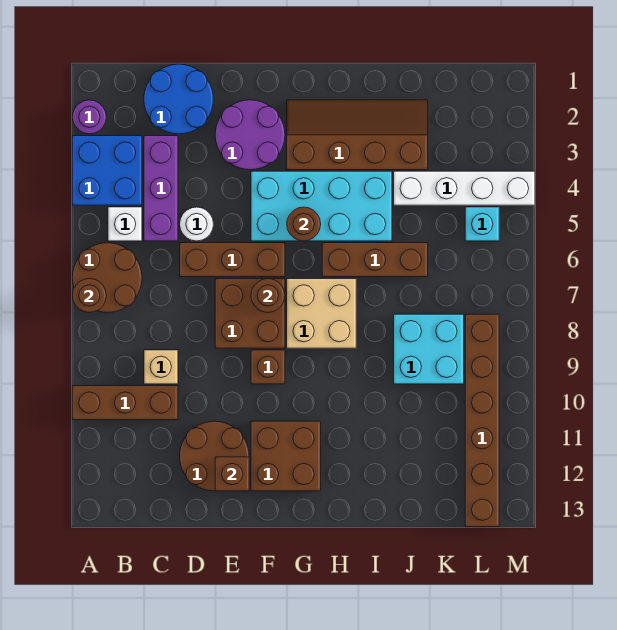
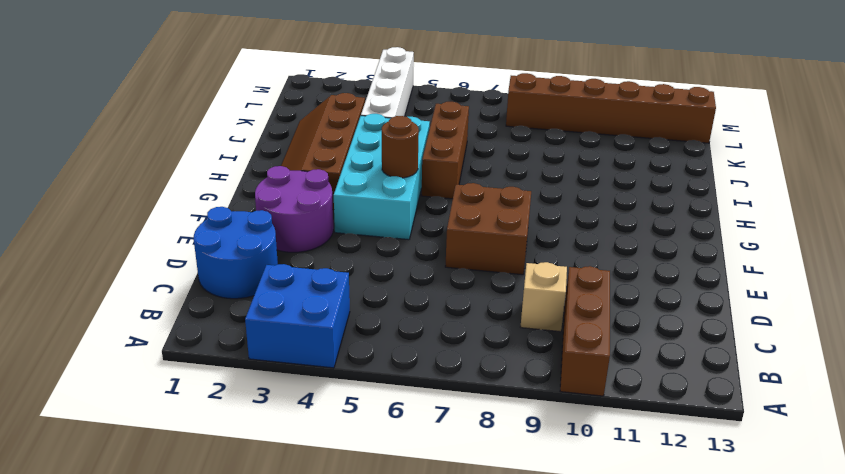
none -> purple round brick A2 level 1
none -> brown round brick A6:B7 level 1
none -> white brick B5 level 1

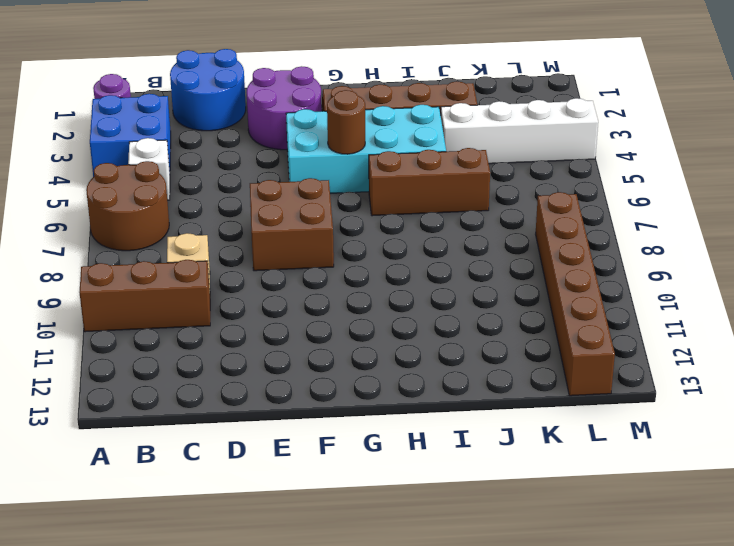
none -> purple brick C3:C5 level 1
none -> white round brick D5 level 1
none -> brown brick D6:F6 level 1

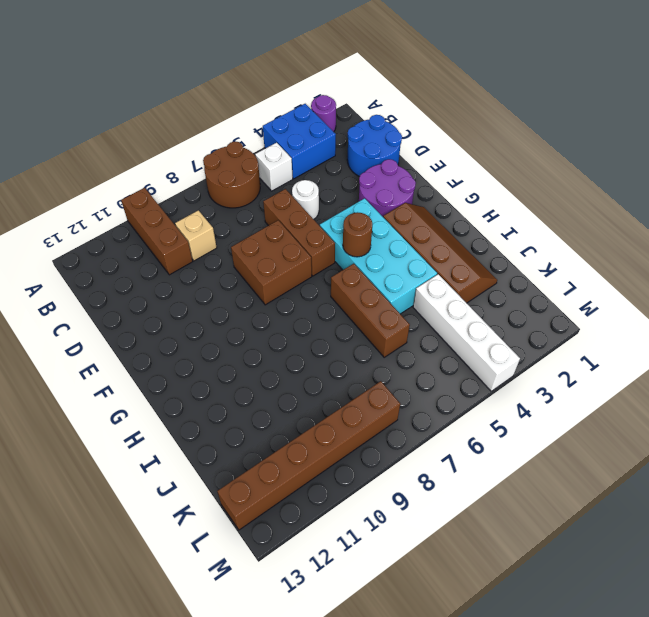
none -> purple brick C3:C5 level 1
none -> brown round brick D11:E12 level 1
none -> brown brick F9 level 1

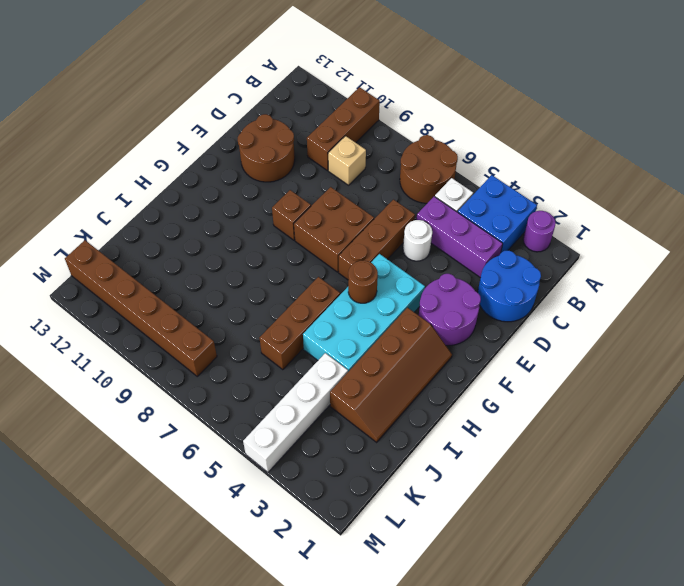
none -> brown brick F11:G12 level 1
none -> tan brick G7:H8 level 1
none -> cyan brick J8:K9 level 1

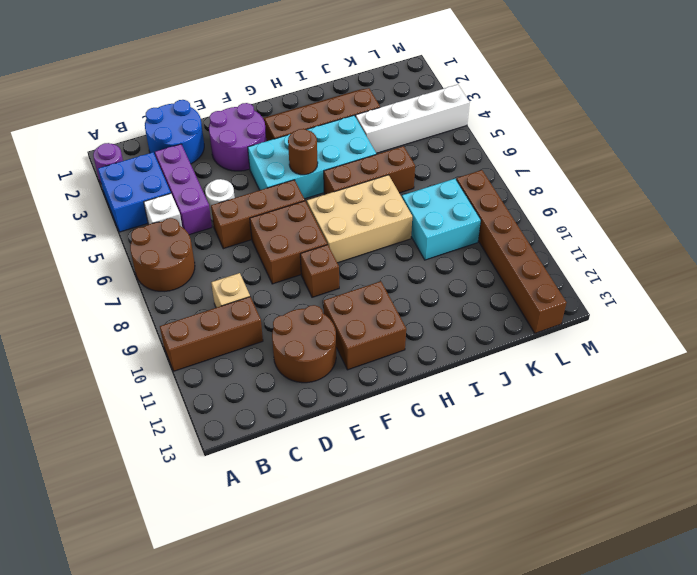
tan brick G7:I8 level 1 -> tan brick G7:H8 level 1
none -> cyan brick L5 level 1
none -> brown round brick A7 level 2
none -> brown brick E12 level 2

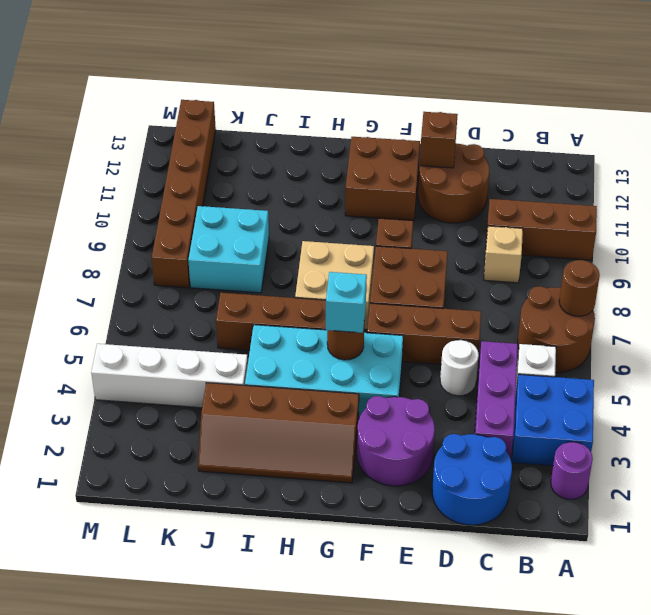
cyan brick G5 level 3 -> cyan brick L5 level 1
none -> brown round brick F7 level 2

